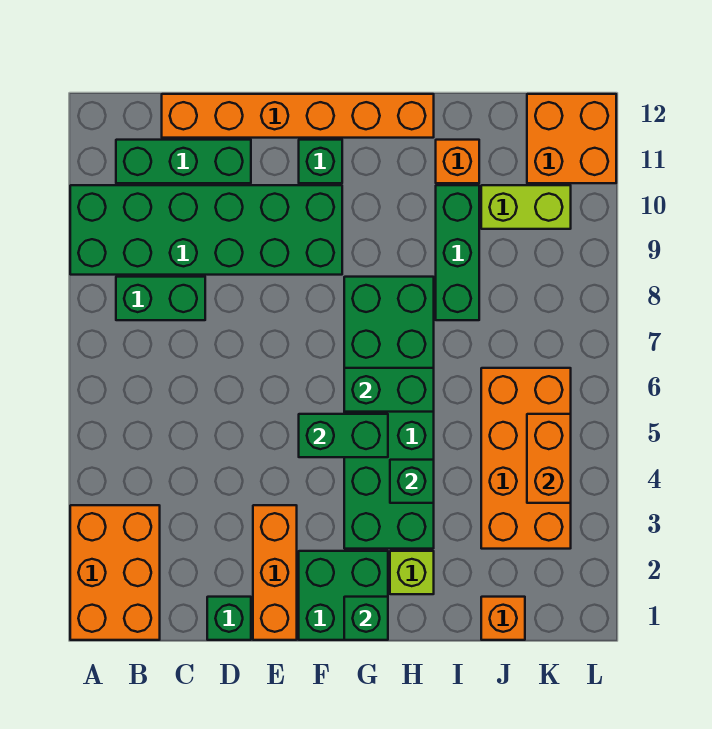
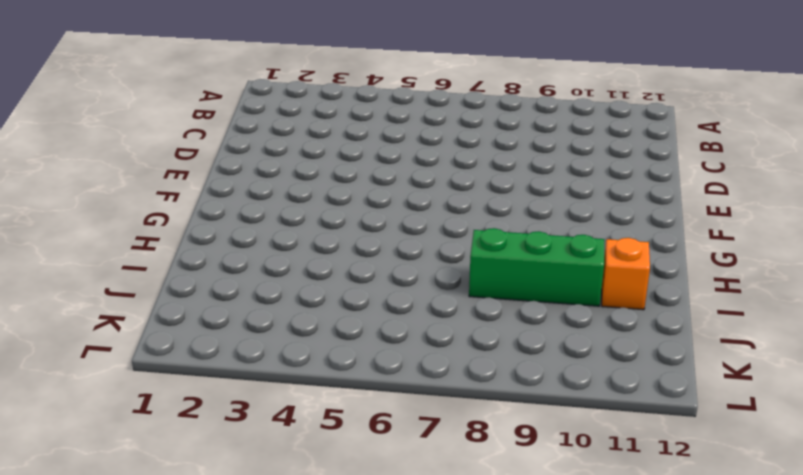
none -> orange brick A1:B3 level 1
none -> green brick A9:F10 level 1
none -> green brick B8:C8 level 1

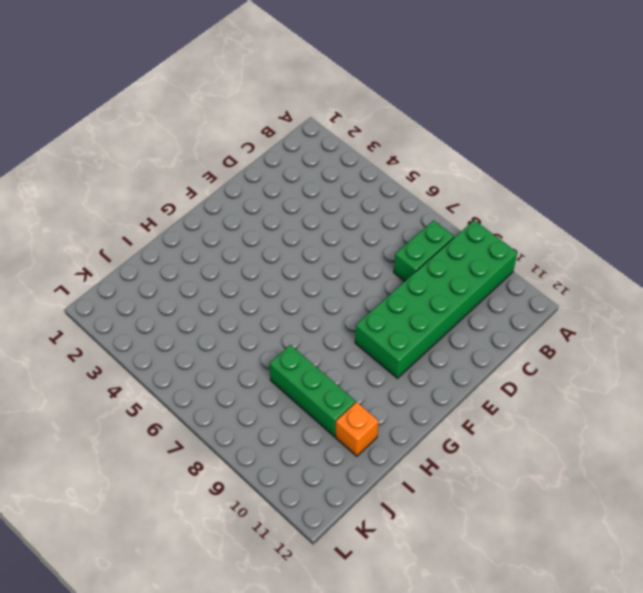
none -> orange brick A1:B3 level 1
none -> green brick B11:D11 level 1
none -> orange brick C12:H12 level 1

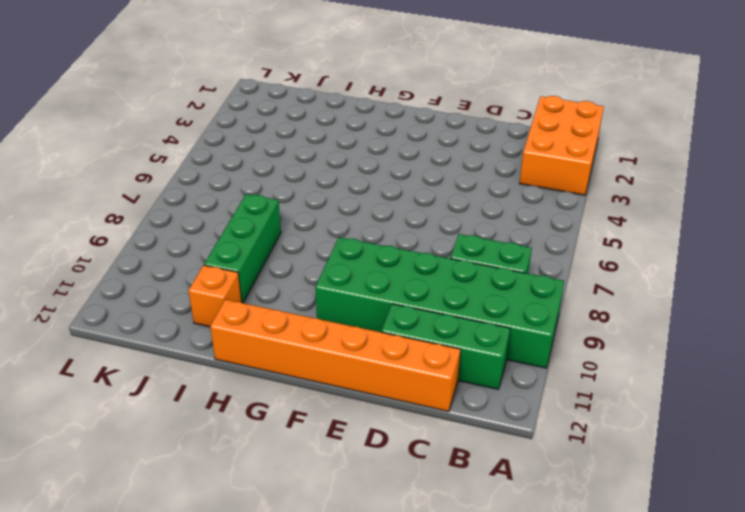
none -> green brick D1 level 1
none -> orange brick E1:E3 level 1
none -> green brick F1:G2 level 1

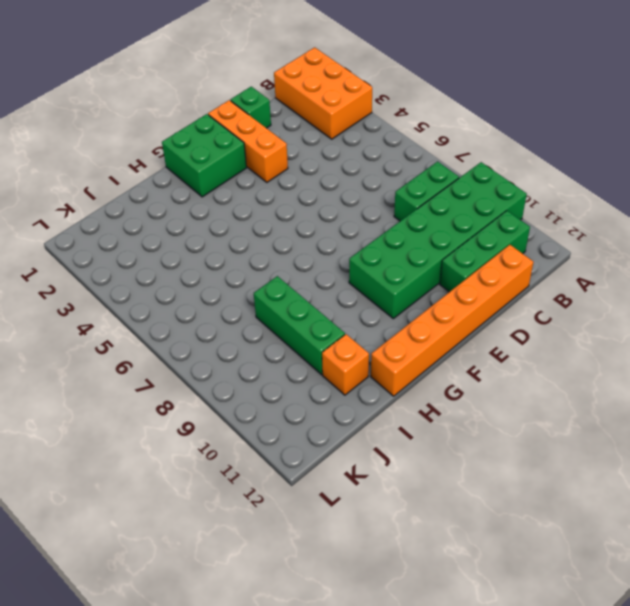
none -> green brick F11 level 1
none -> green brick G3:H8 level 1
none -> lime brick H2 level 1

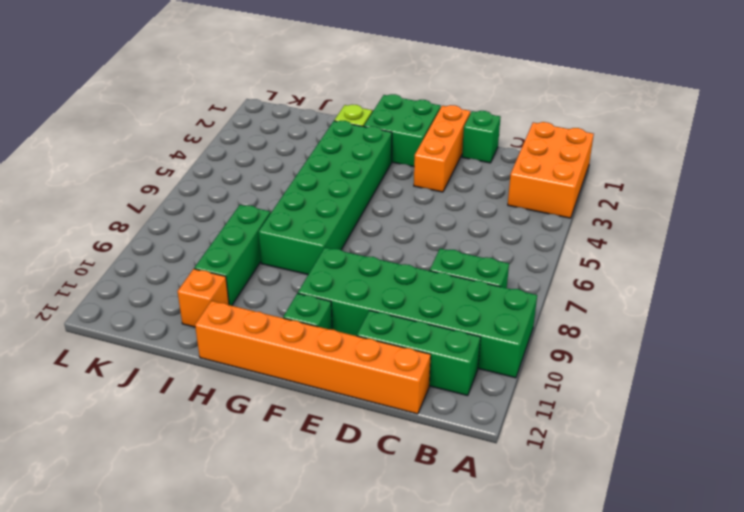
none -> orange brick J1 level 1
none -> orange brick J3:K6 level 1
none -> lime brick J10:K10 level 1

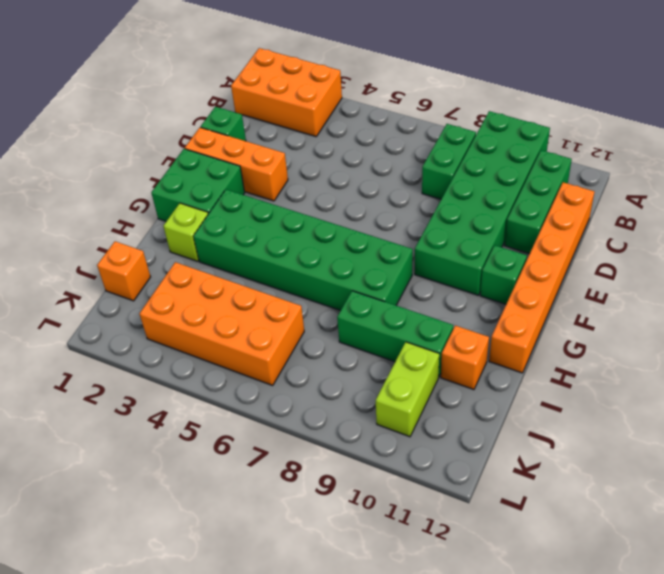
none -> orange brick K11:L12 level 1
none -> green brick F5:G5 level 2
none -> green brick G1 level 2

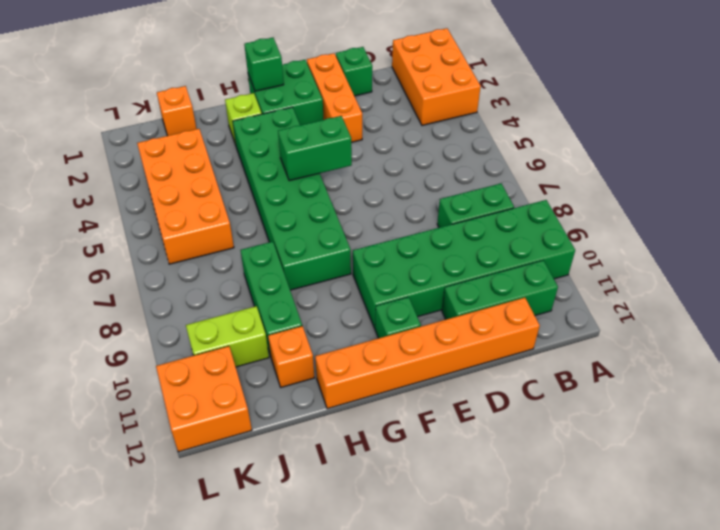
none -> green brick G6:H6 level 2
none -> green brick H4 level 2
none -> orange brick K4:K5 level 2

